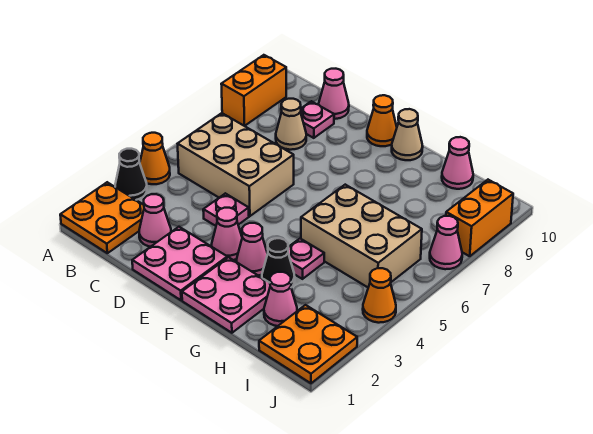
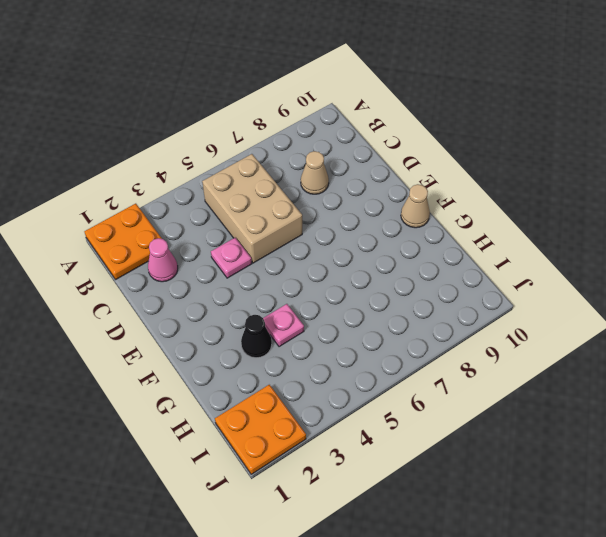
none -> black cone A3 level 1
none -> orange cone A4 level 1
none -> orange brick A8:A9 level 1

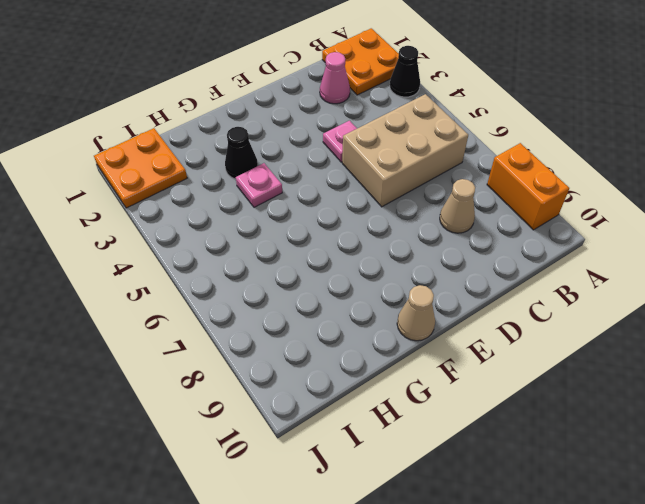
none -> orange cone A4 level 1
none -> pink plate C9 level 1
none -> pink cone C10 level 1

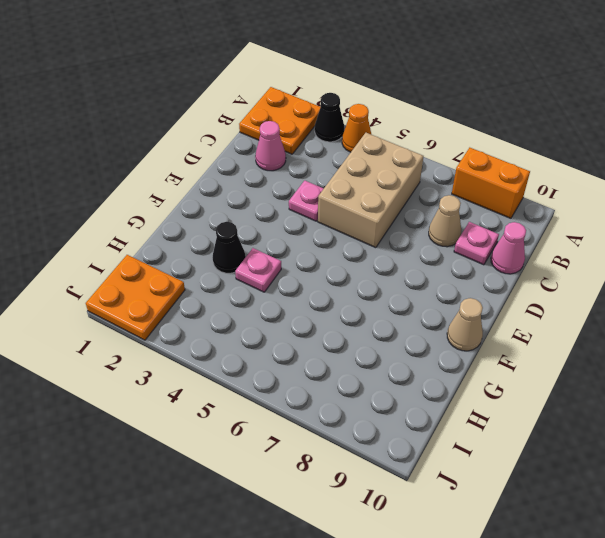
none -> pink plate D1:E2 level 1
none -> pink cone E3 level 1
none -> orange cone E10 level 1

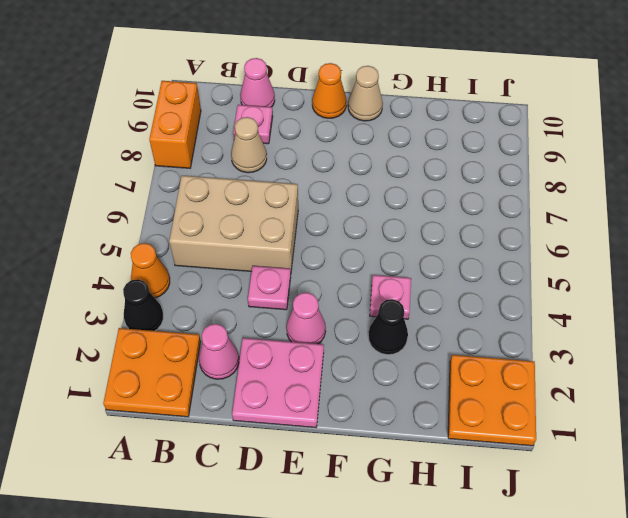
none -> pink plate F1:G2 level 1
none -> pink cone F3 level 1
none -> tan brick G5:I6 level 1

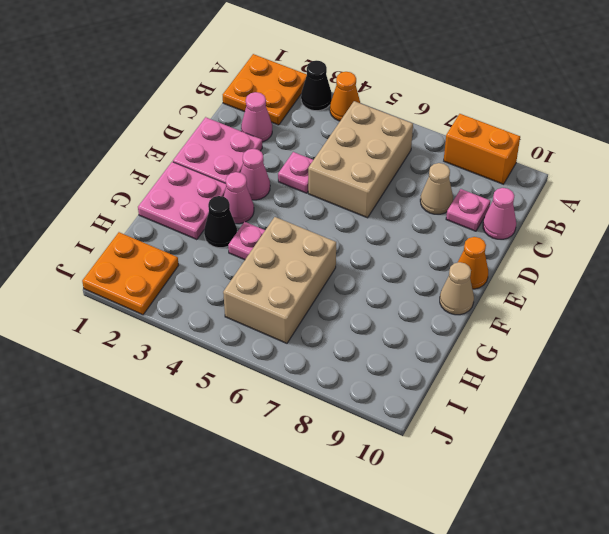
none -> pink cone H2 level 1
none -> pink cone H10 level 1
none -> orange cone J4 level 1

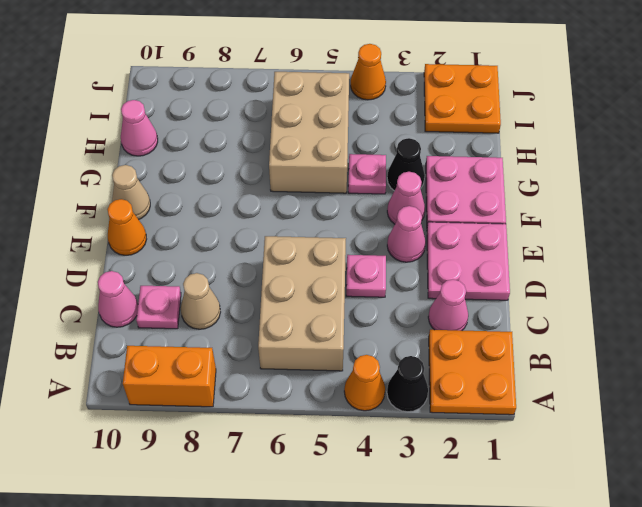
none -> pink cone H2 level 1
none -> pink cone J7 level 1
none -> orange brick J8:J9 level 1

